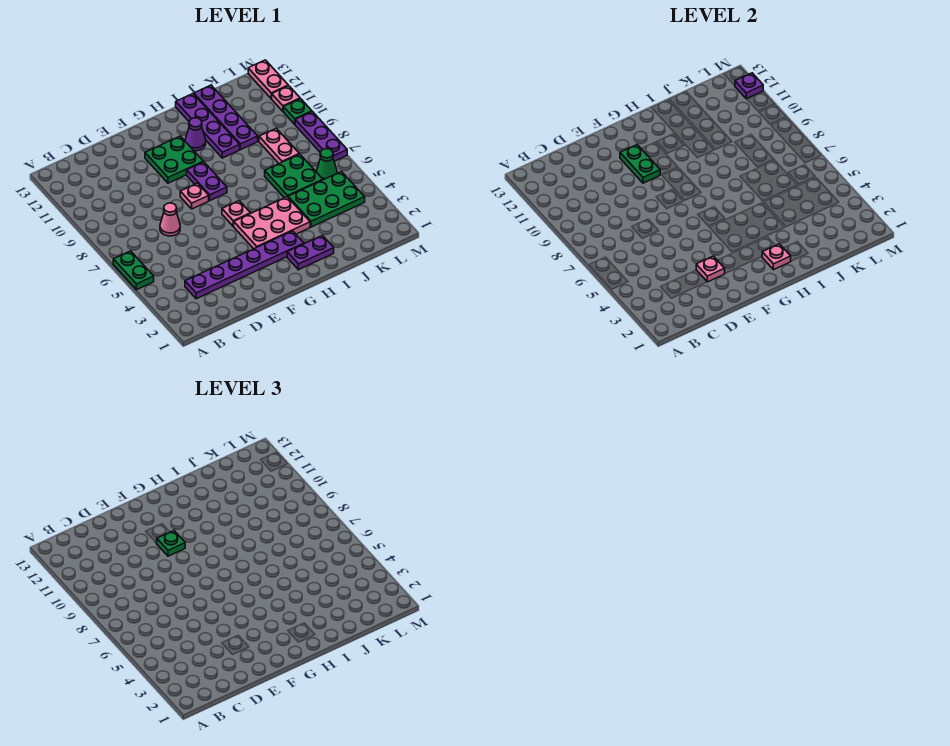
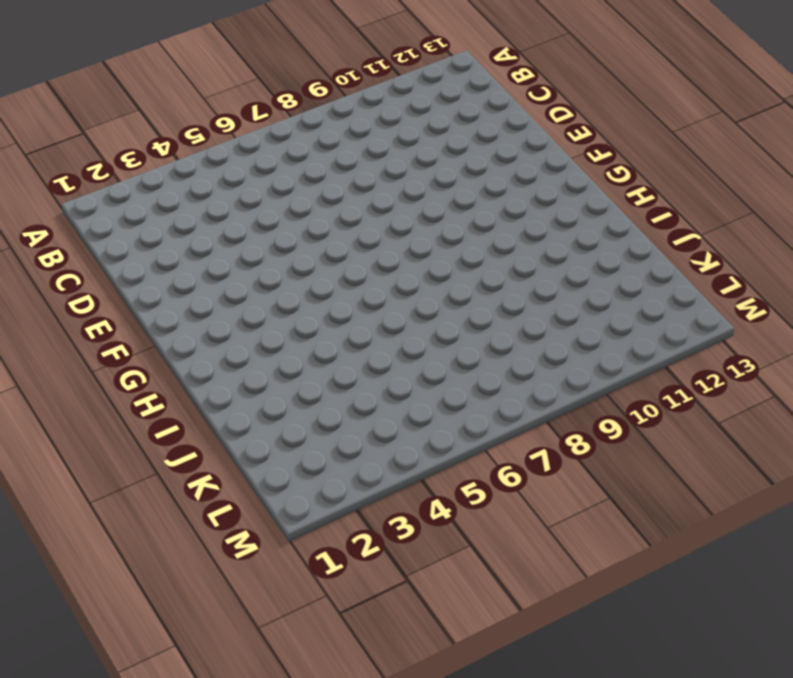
none -> green plate A5:A6 level 1
none -> purple plate C3:H3 level 1
none -> pink cone D7 level 1

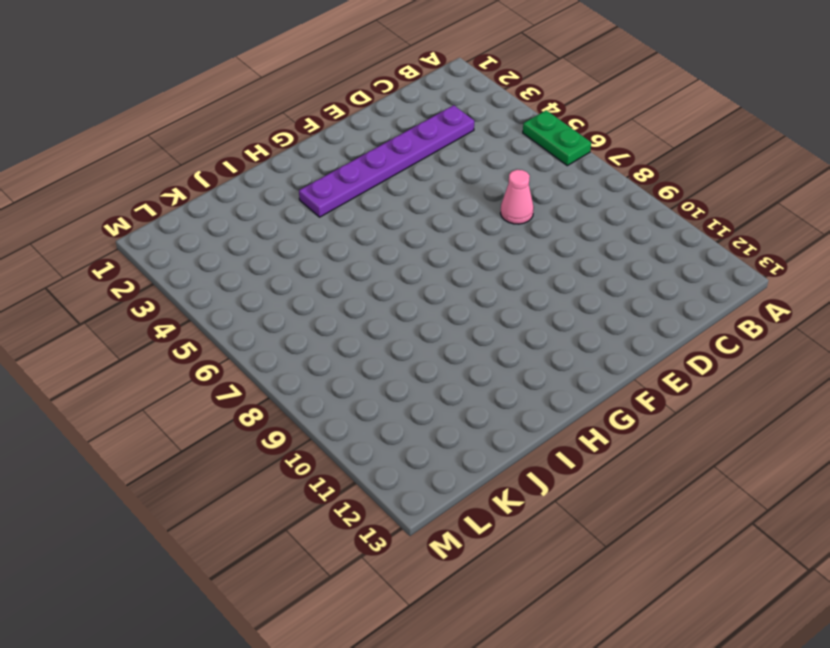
none -> pink plate F8 level 1
none -> green plate F10:G11 level 1
none -> pink plate G4:I5 level 1

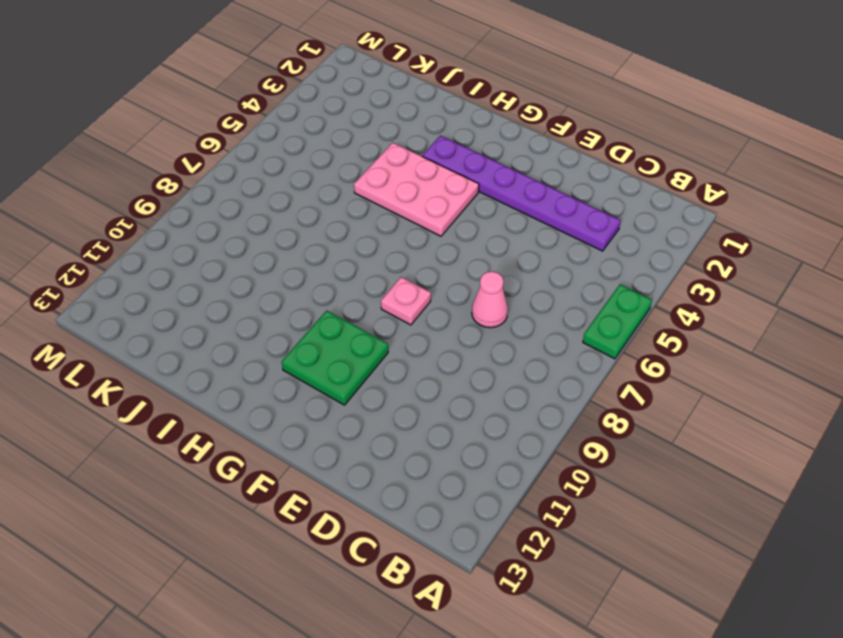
none -> pink plate G6 level 1
none -> purple plate G8:G9 level 1
none -> purple plate H2:I2 level 1

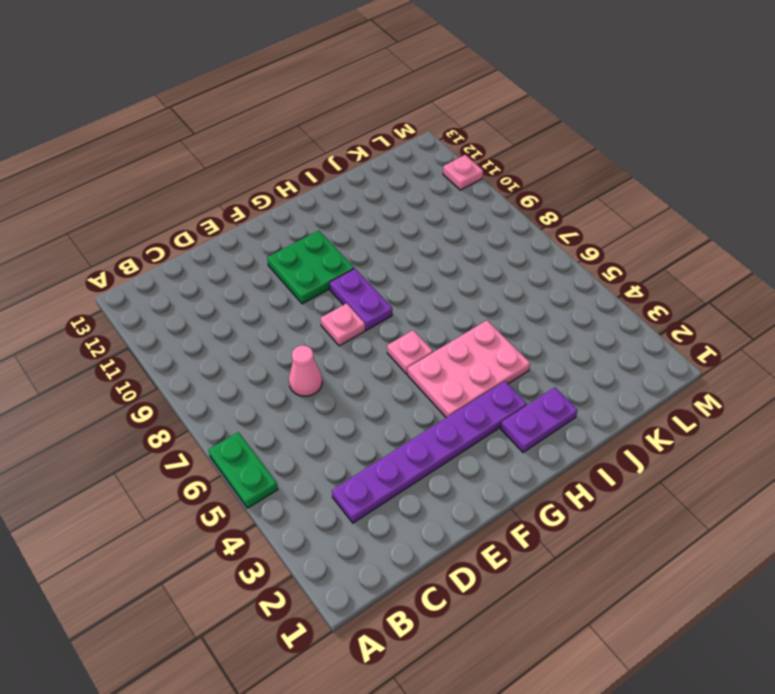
none -> purple cone H11 level 1
none -> purple plate I10:I13 level 1
none -> green plate J4:L5 level 1

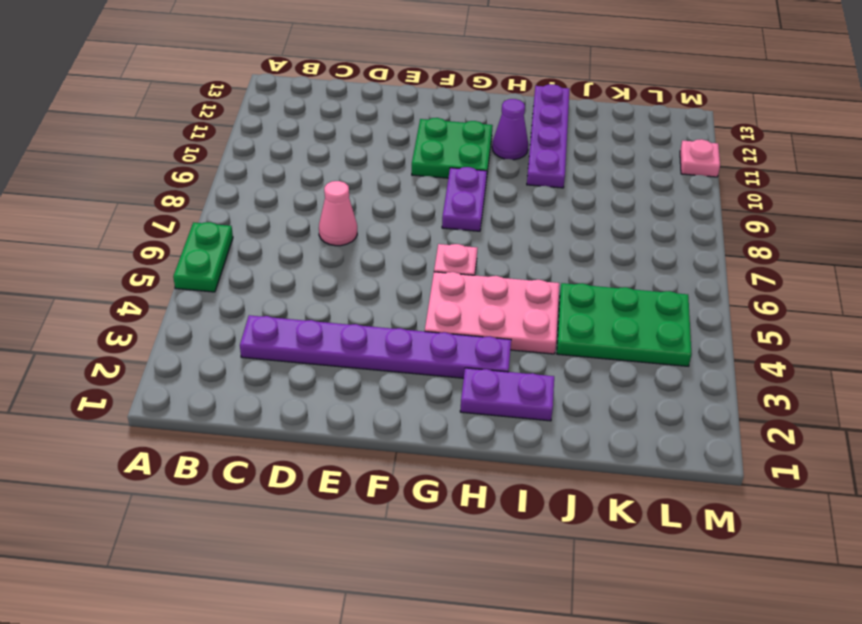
none -> pink plate F8 level 1
none -> green plate J6:K7 level 1
none -> purple plate J10:J13 level 1

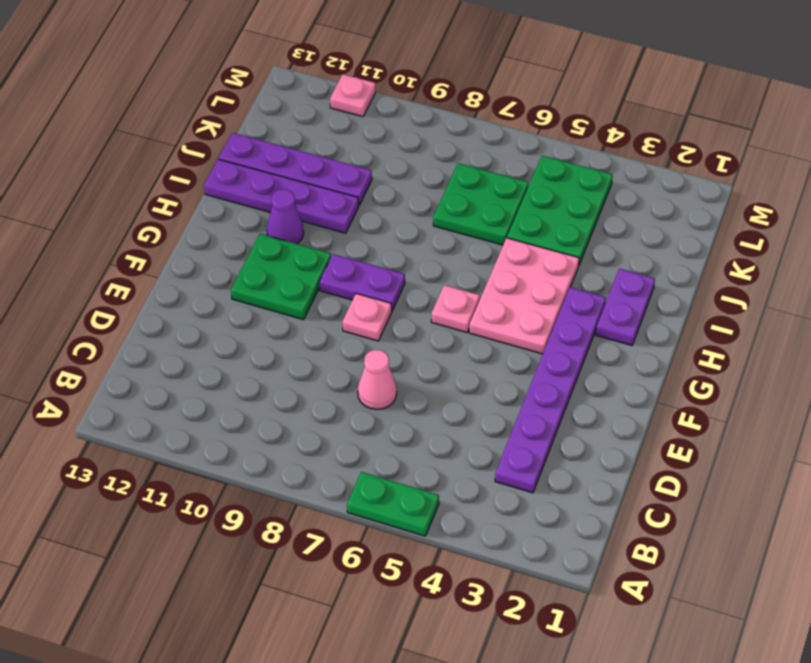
none -> pink plate K8:K9 level 1
none -> green cone L6 level 1
none -> purple plate M7:M9 level 1

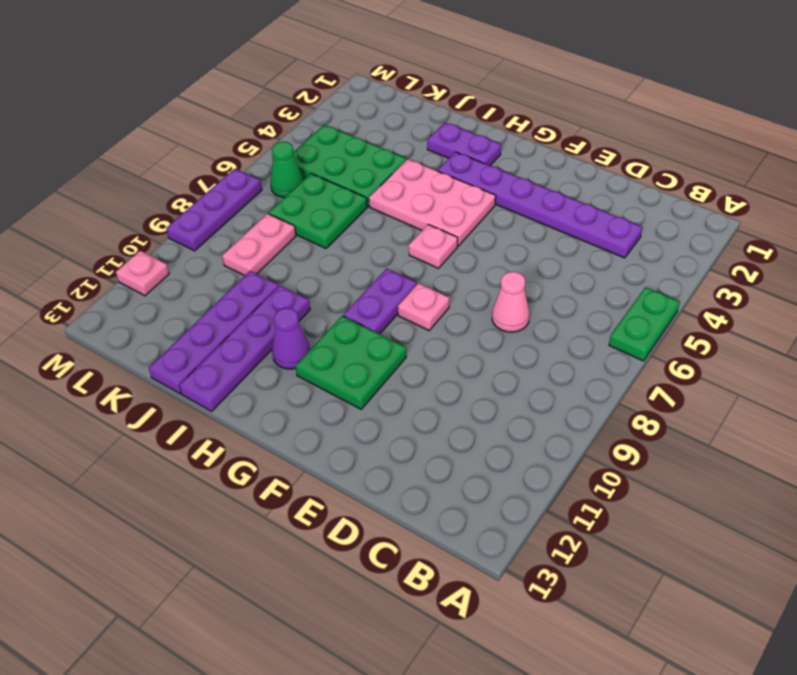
none -> green plate M10 level 1
none -> pink plate M12:M13 level 1
none -> pink plate E3 level 2

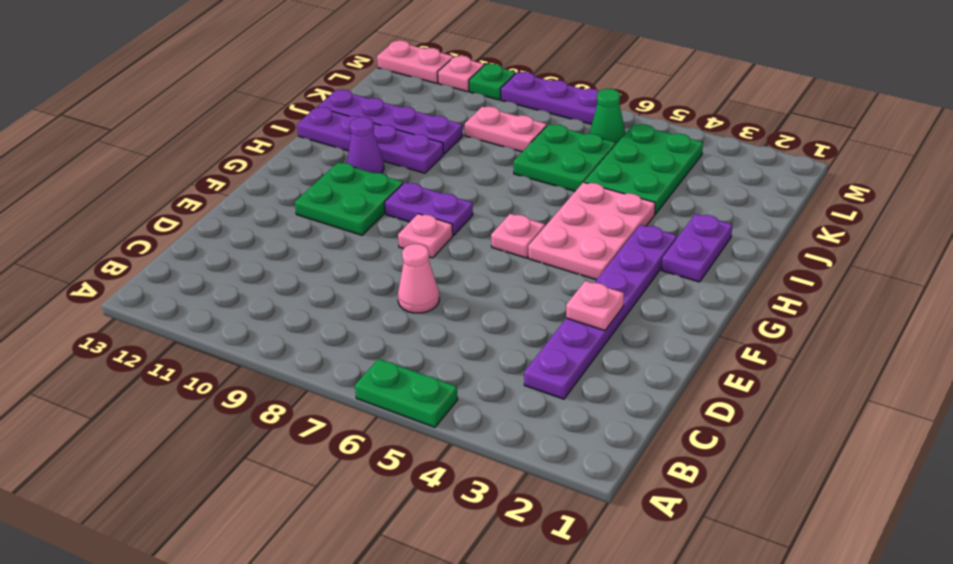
none -> green plate F10:F11 level 2
none -> pink plate H2 level 2
none -> purple plate M12 level 2

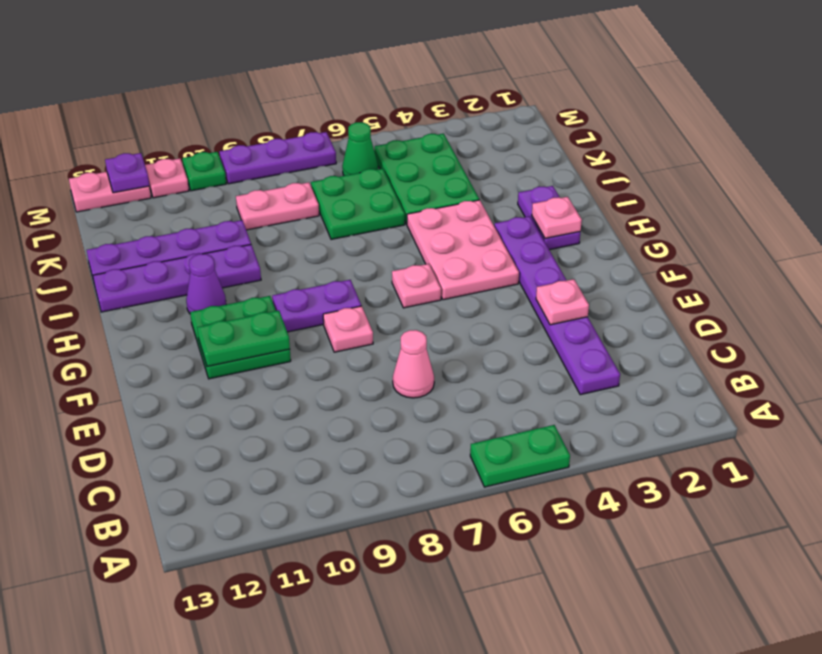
none -> green plate F10 level 3

